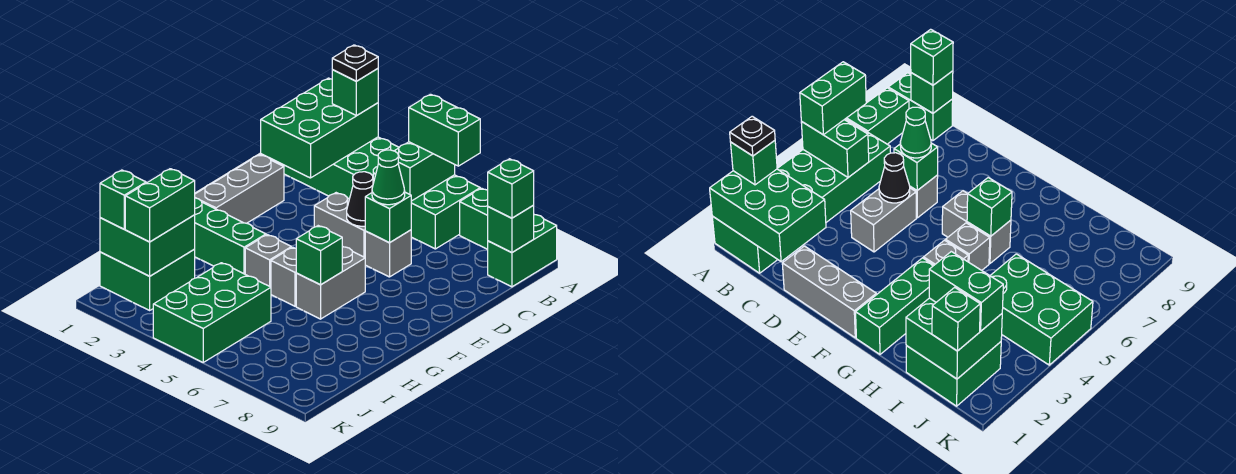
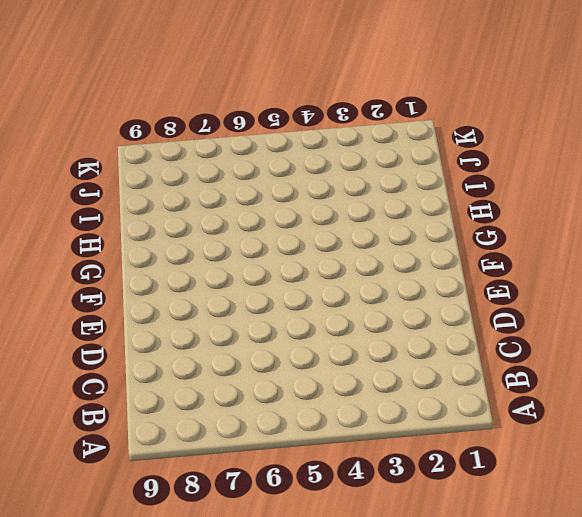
none -> green brick A1:B6 level 1
none -> green brick A7:A8 level 1
none -> green brick A9:B9 level 1

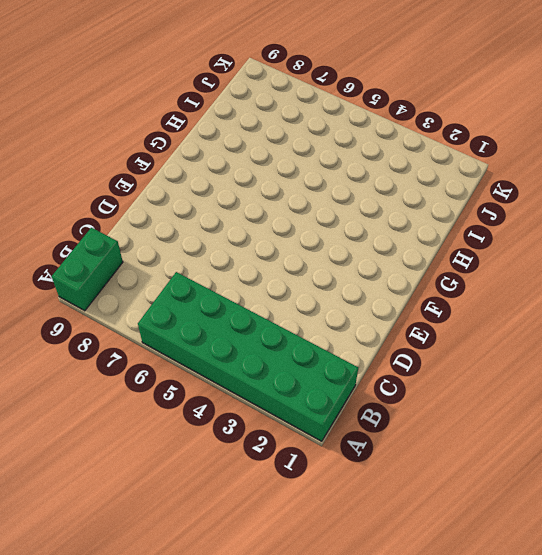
none -> green brick A7:A8 level 1
none -> grey brick D1:F1 level 1
none -> grey brick D4:D5 level 1

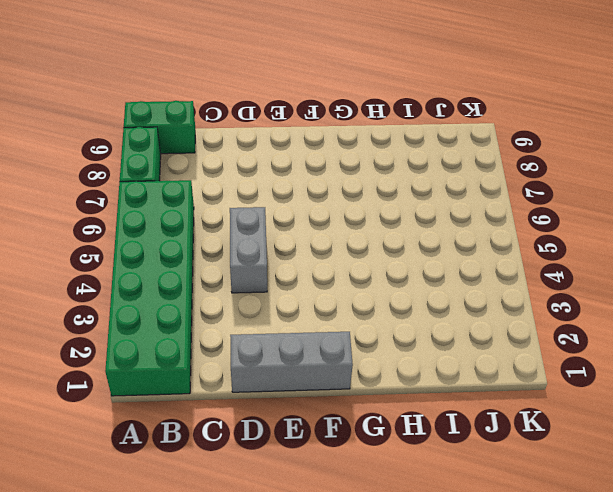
none -> grey brick D6 level 1
none -> grey brick F6:G6 level 1
none -> green brick G1:G3 level 1

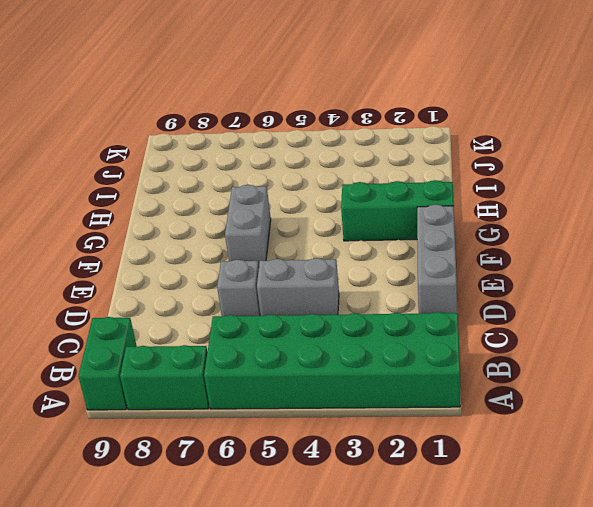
none -> grey brick G4 level 1
none -> grey brick G5 level 1
none -> green brick I1:J2 level 1

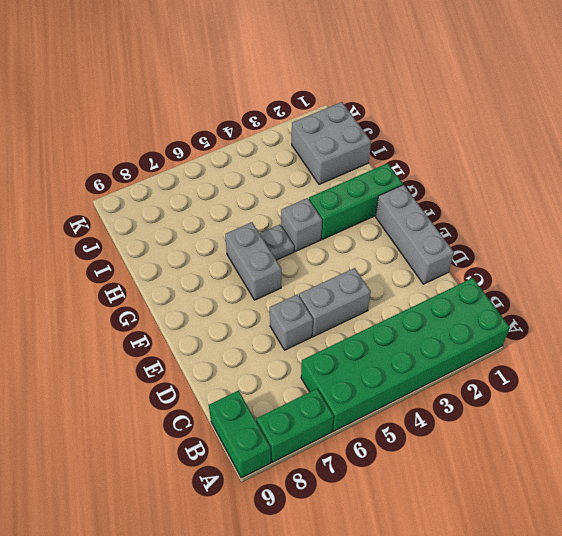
grey plate G5 level 1 -> grey brick G5 level 1
grey brick I1:J2 level 1 -> green brick I1:J2 level 1
none -> green brick I4:K5 level 1
none -> green brick A1:C2 level 2
none -> green brick A5:B5 level 2

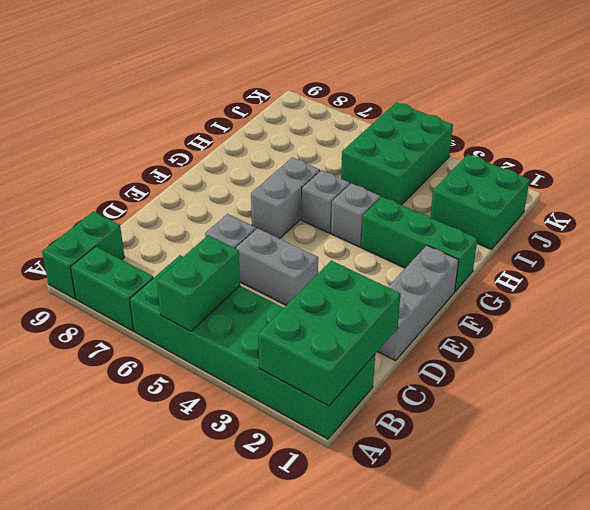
none -> green brick B9 level 2
none -> black cone D5 level 2
none -> green brick D6 level 2

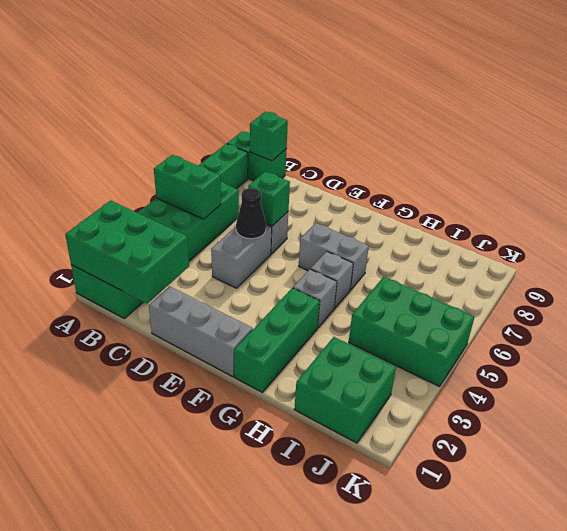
none -> green brick G6 level 2
none -> green brick I1:J2 level 2
none -> green brick A2 level 3

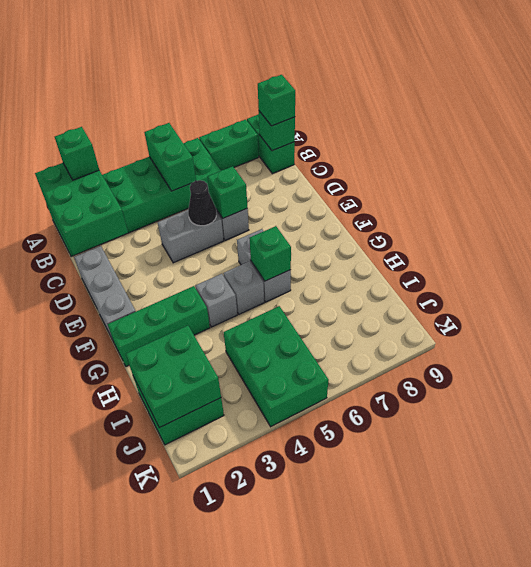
none -> green brick A5:A6 level 3
none -> green cone D6 level 3
none -> green brick I2:J2 level 3

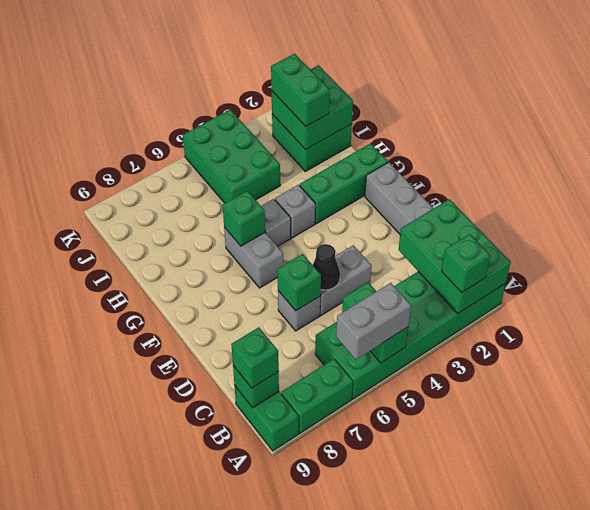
grey brick A5:A6 level 3 -> green brick A5:A6 level 3
none -> green cone D6 level 3
none -> green brick J1 level 3
none -> black plate A2 level 4

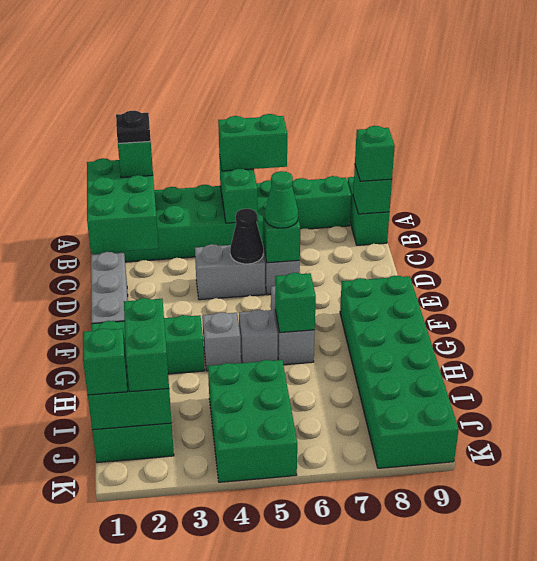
green brick F8:K9 level 1 -> none

